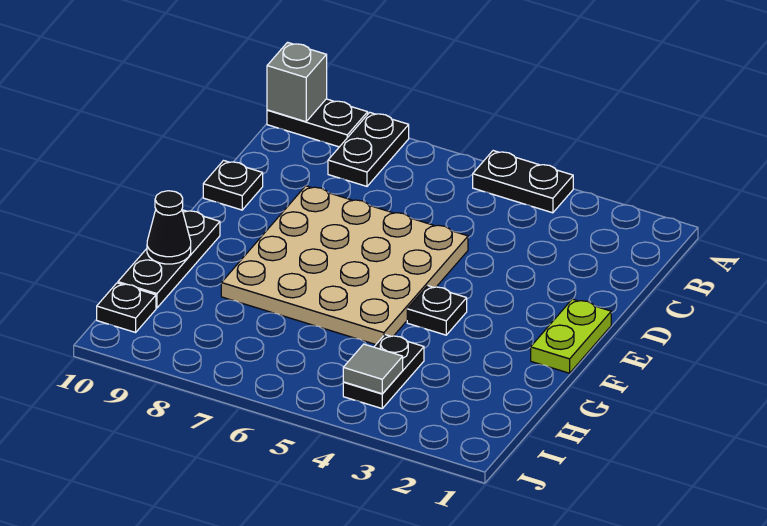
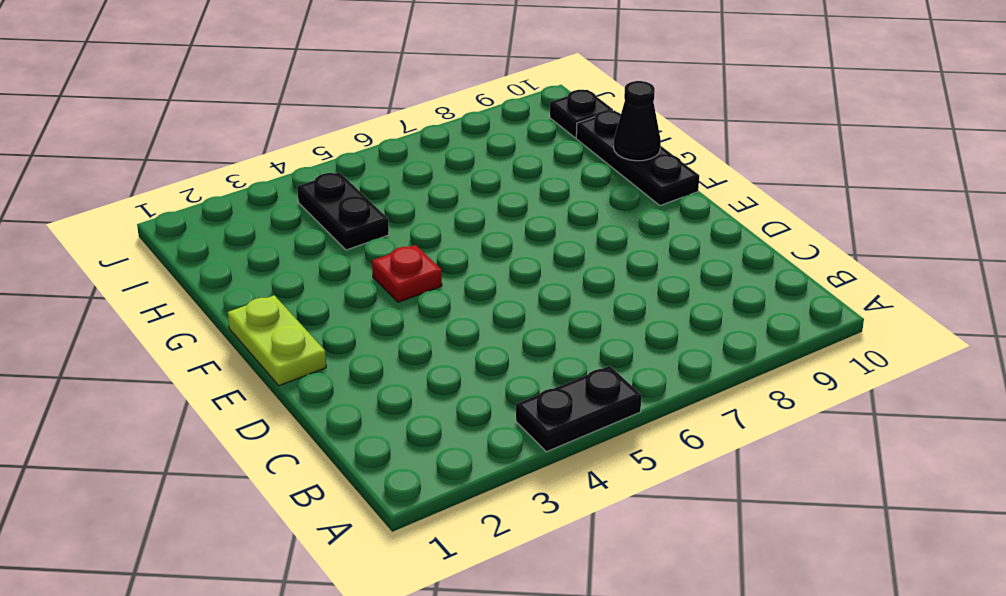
red plate F4 level 1 -> black plate F4 level 1
none -> black plate A8:B8 level 1
none -> black plate A9:A10 level 1
none -> tan plate D5:G8 level 1

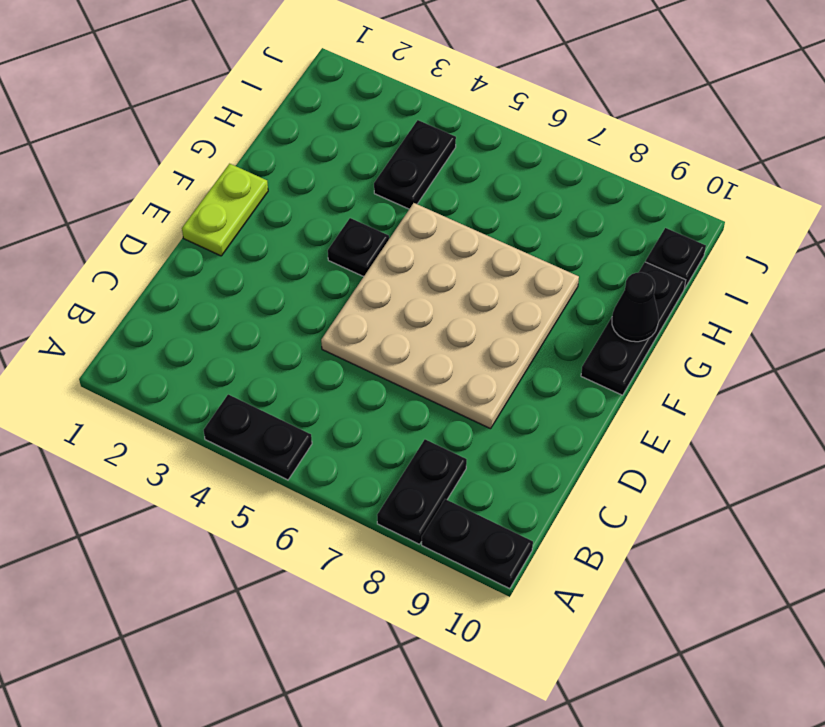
none -> black plate D10 level 1
none -> grey brick A10 level 2
none -> grey tile I4 level 2

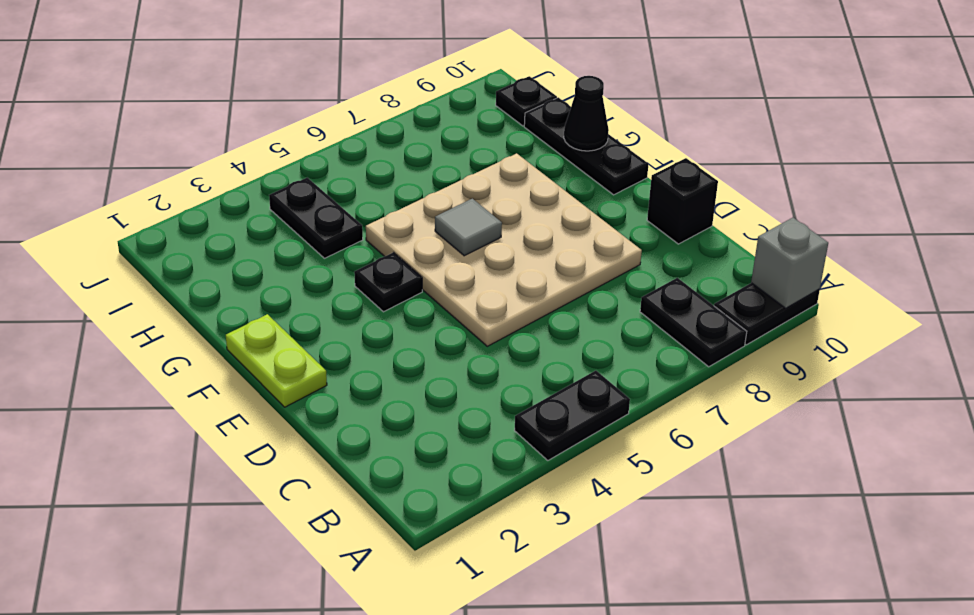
black brick D10 level 1 -> black plate D10 level 1
grey tile F6 level 2 -> grey tile I4 level 2

